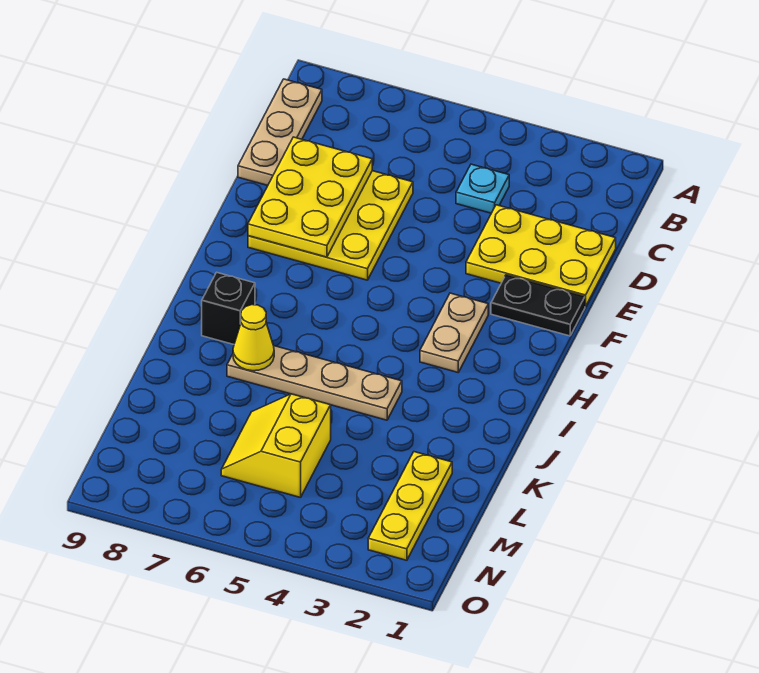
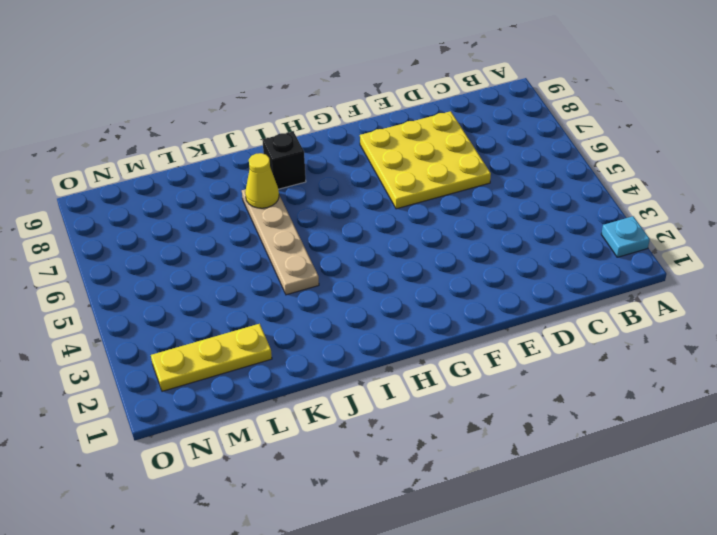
cyan plate A2 level 1 -> cyan plate C4 level 1
none -> tan plate B9:D9 level 1
none -> yellow plate D1:E3 level 1
none -> black plate F1:F2 level 1

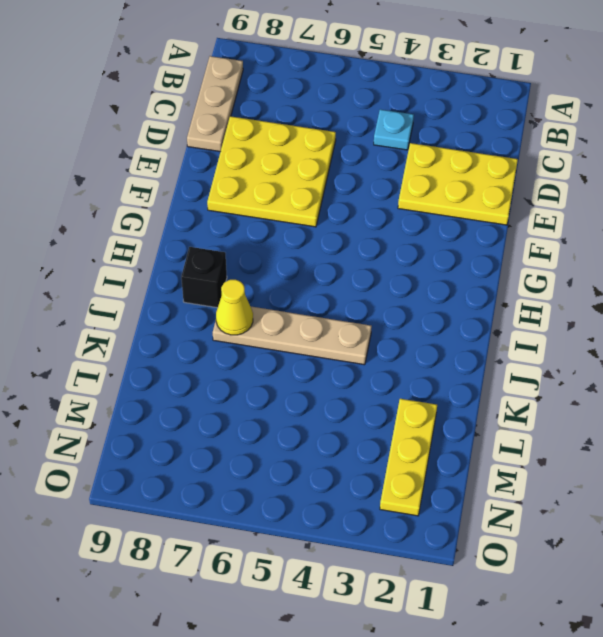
none -> black plate F1:F2 level 1
none -> tan plate G3:H3 level 1
none -> yellow slope L5:M6 level 1 top 5

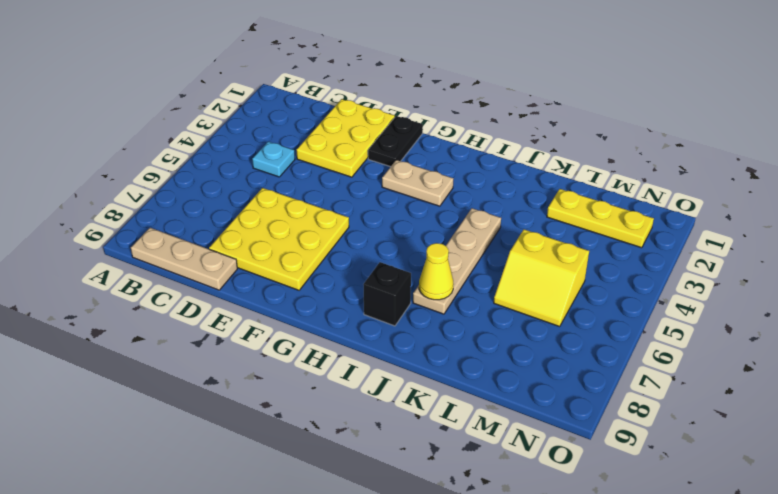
none -> yellow plate D7:F8 level 2

